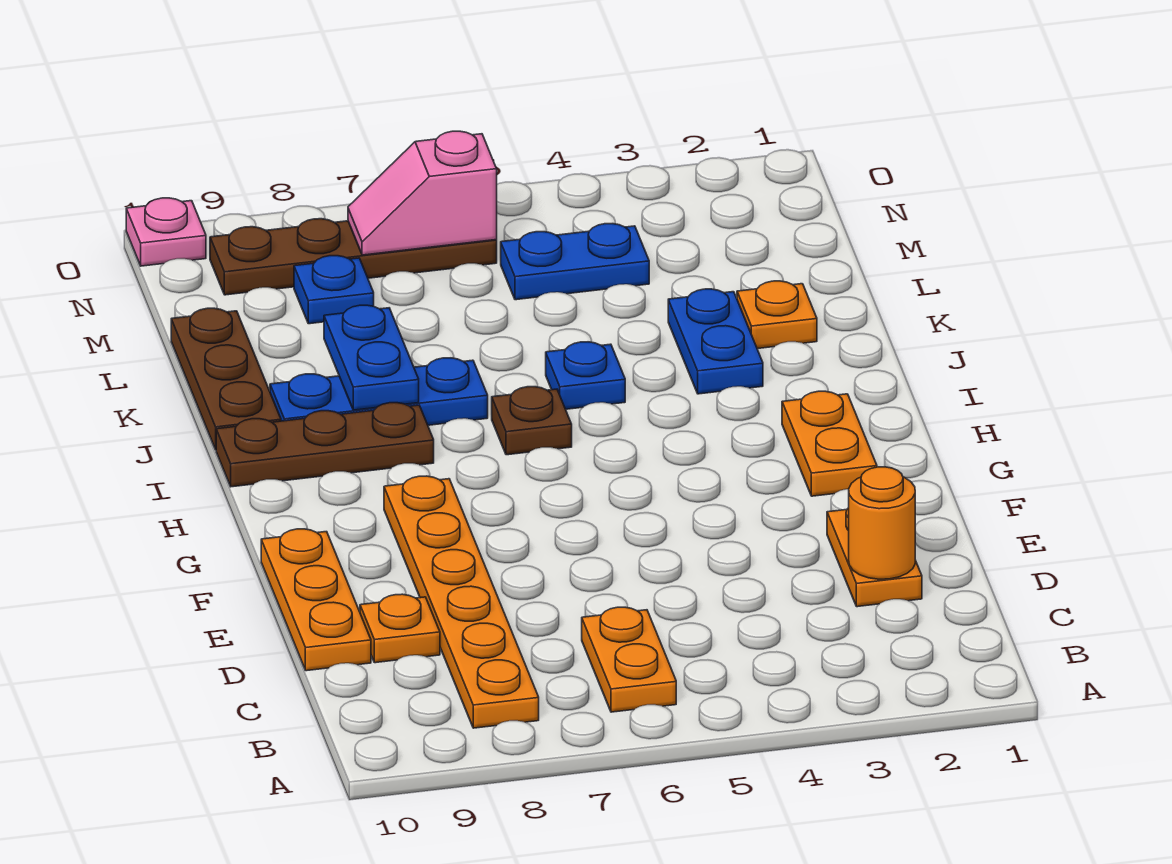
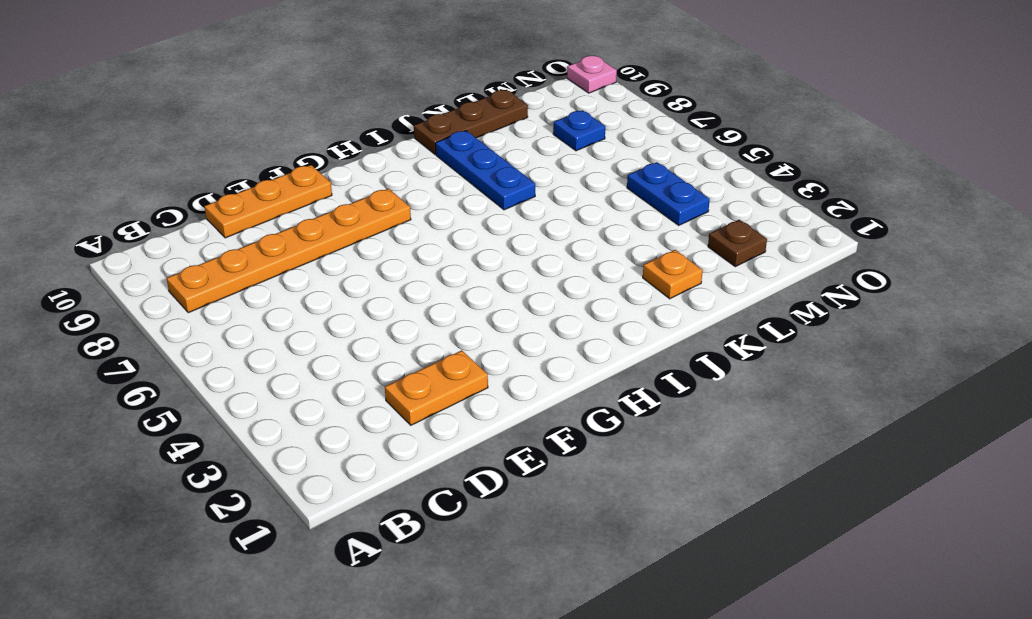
brown plate M2 level 1 -> brown plate I6 level 1
none -> orange plate B6:C6 level 1
none -> orange plate D9 level 1
none -> orange plate G2:H2 level 1

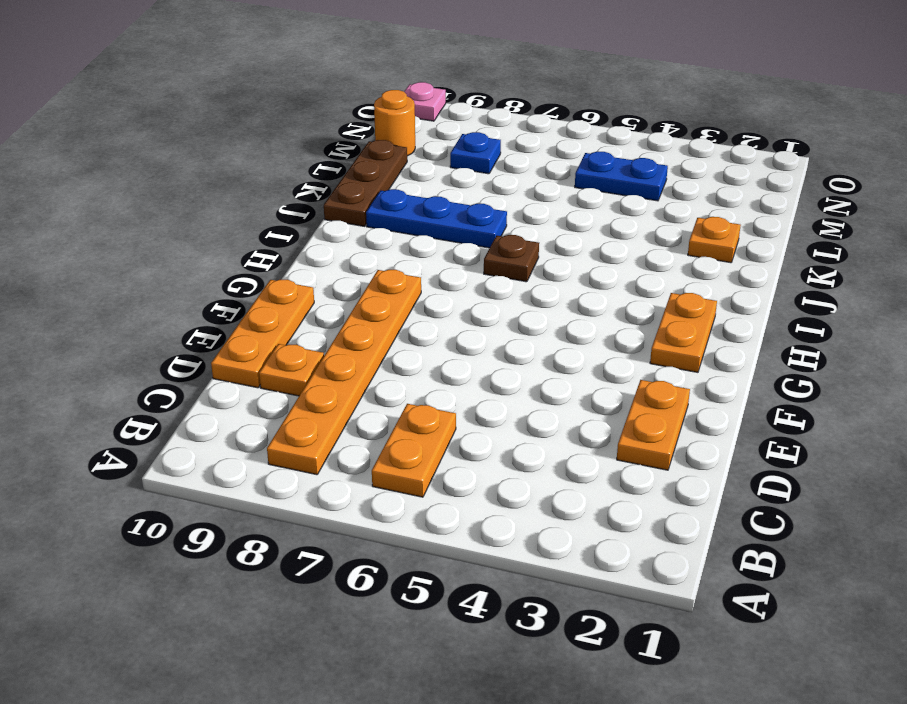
orange round brick M10 level 1 -> orange round brick D2 level 2
none -> brown plate I8:I10 level 1
none -> blue plate J3:K3 level 1
none -> blue plate J5 level 1

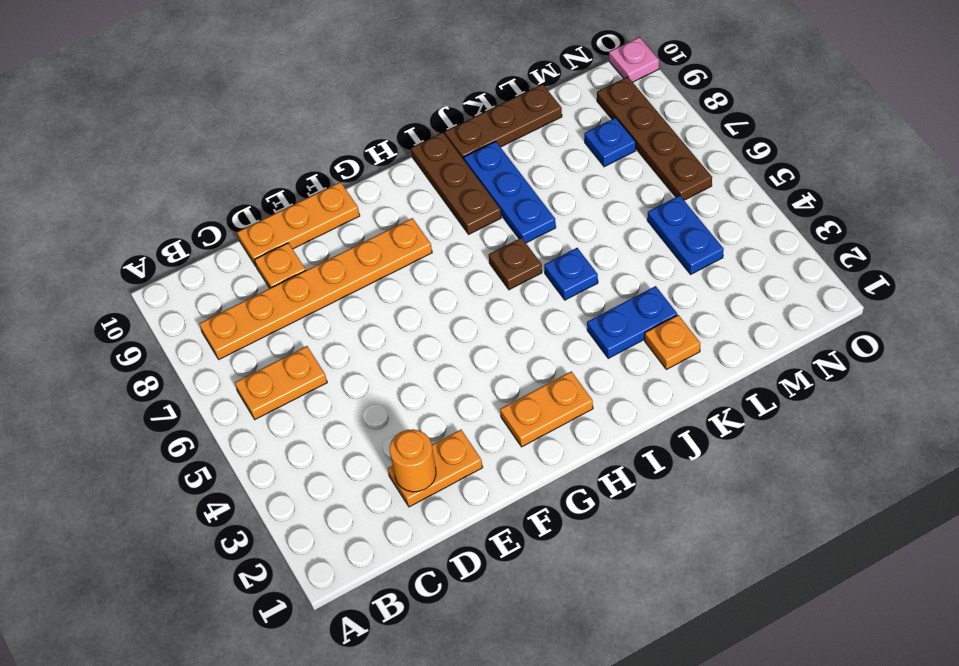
none -> blue plate J8:K8 level 2
none -> pink slope N6:N7 level 2 top 6

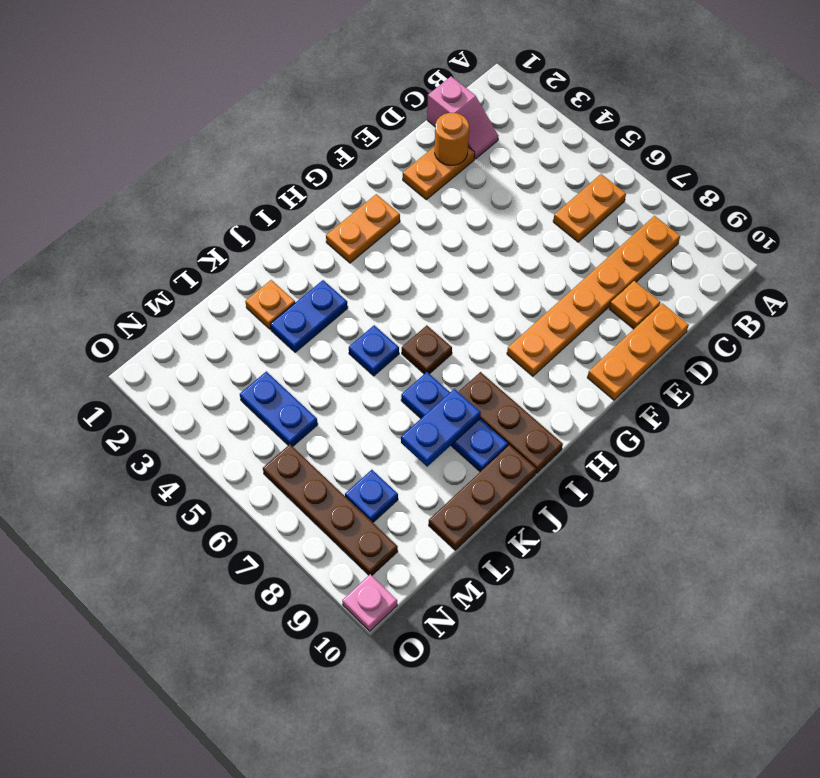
pink slope C1:C2 level 1 top 1 -> pink slope N6:N7 level 2 top 6

